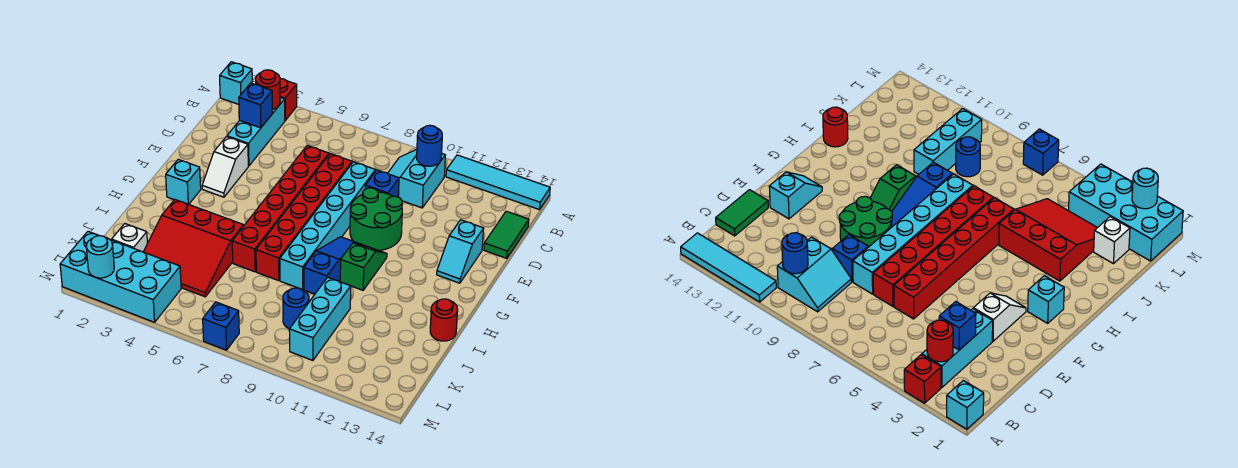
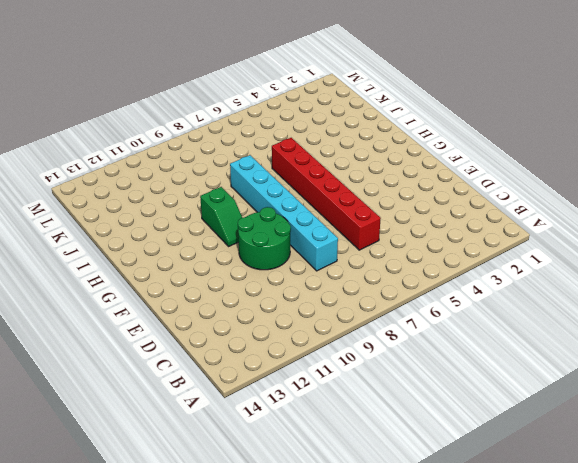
none -> cyan brick A1 level 1
none -> red brick A3 level 1
none -> cyan tile A11:A14 level 1

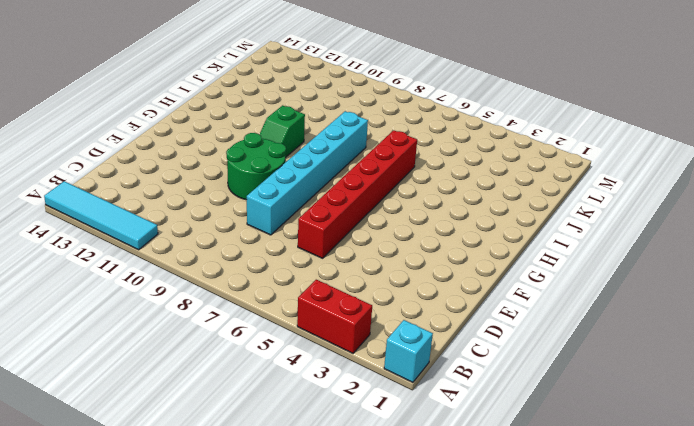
red brick A3:A4 level 1 -> red brick A3 level 1
none -> cyan brick B3:D3 level 1
none -> cyan slope B9:C10 level 1 top 10
none -> green tile C14:D14 level 1

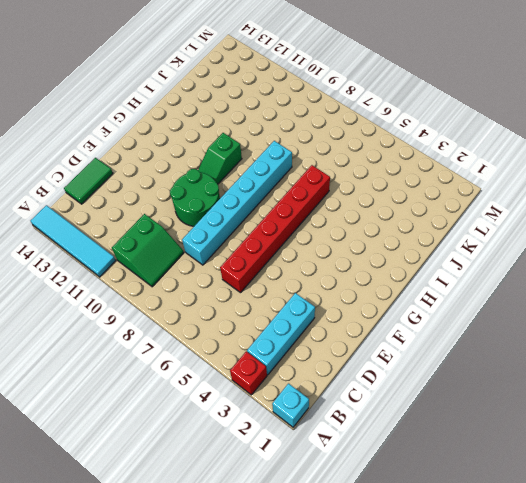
green slope B9:C10 level 1 top 10 -> cyan slope B9:C10 level 1 top 10
none -> red brick D7:I7 level 1
none -> blue brick D9 level 1
none -> white slope E3:F3 level 1 top E

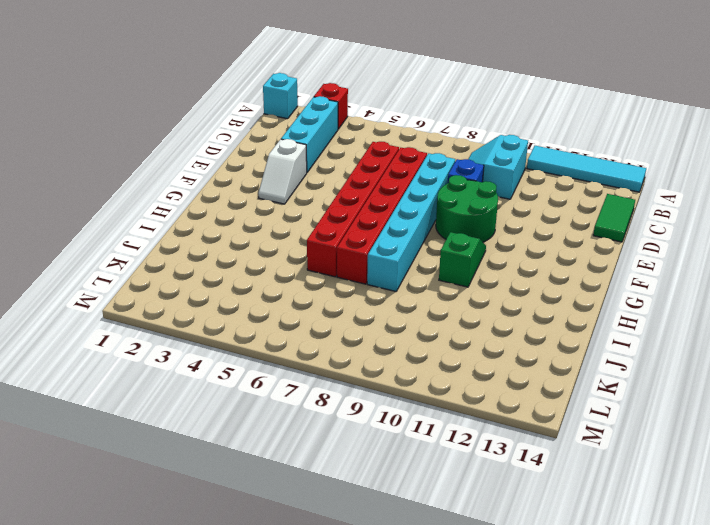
none -> cyan slope E13:F13 level 1 top E
none -> cyan brick G2 level 1
none -> blue slope G9:I9 level 1 top I

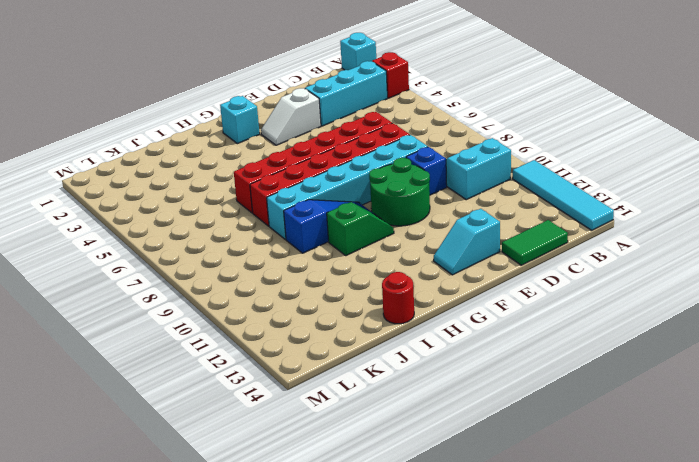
none -> red slope I3:K5 level 1 top I
none -> cyan brick J10:L10 level 1
none -> white brick K2 level 1

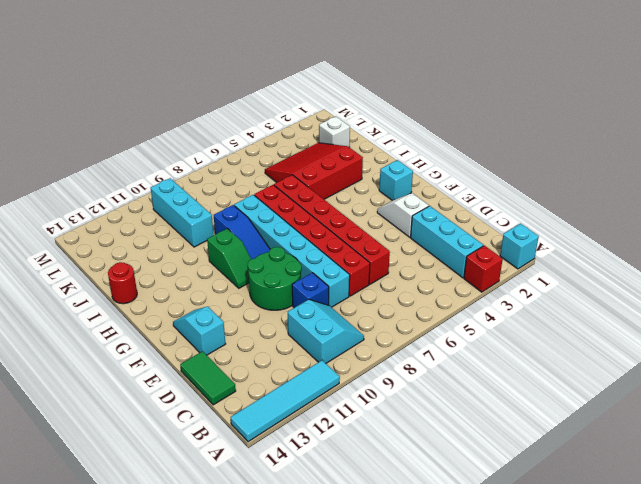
none -> blue round brick K9 level 1
none -> cyan brick L1:M4 level 1
none -> blue brick M7 level 1

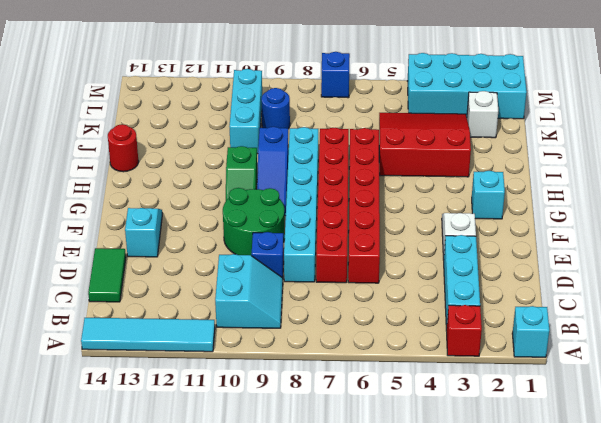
none -> red round brick B3 level 2
none -> blue round brick B10 level 2
none -> blue brick C3 level 2

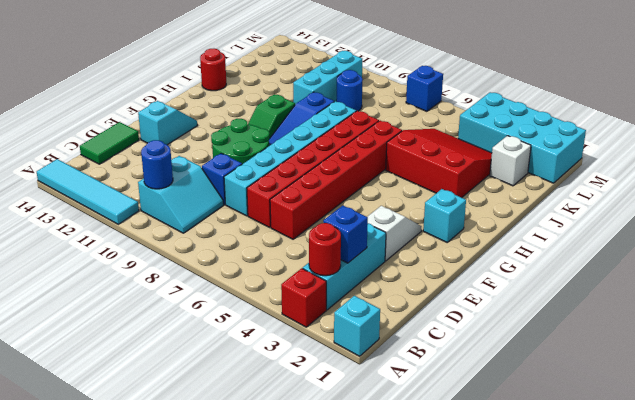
none -> cyan round brick M2 level 2

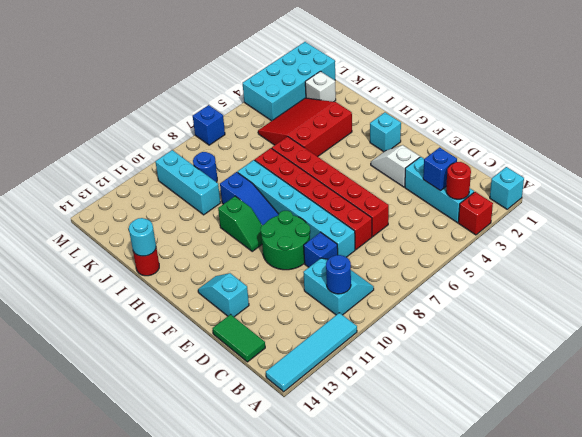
cyan round brick I14 level 2 -> cyan round brick M2 level 2

